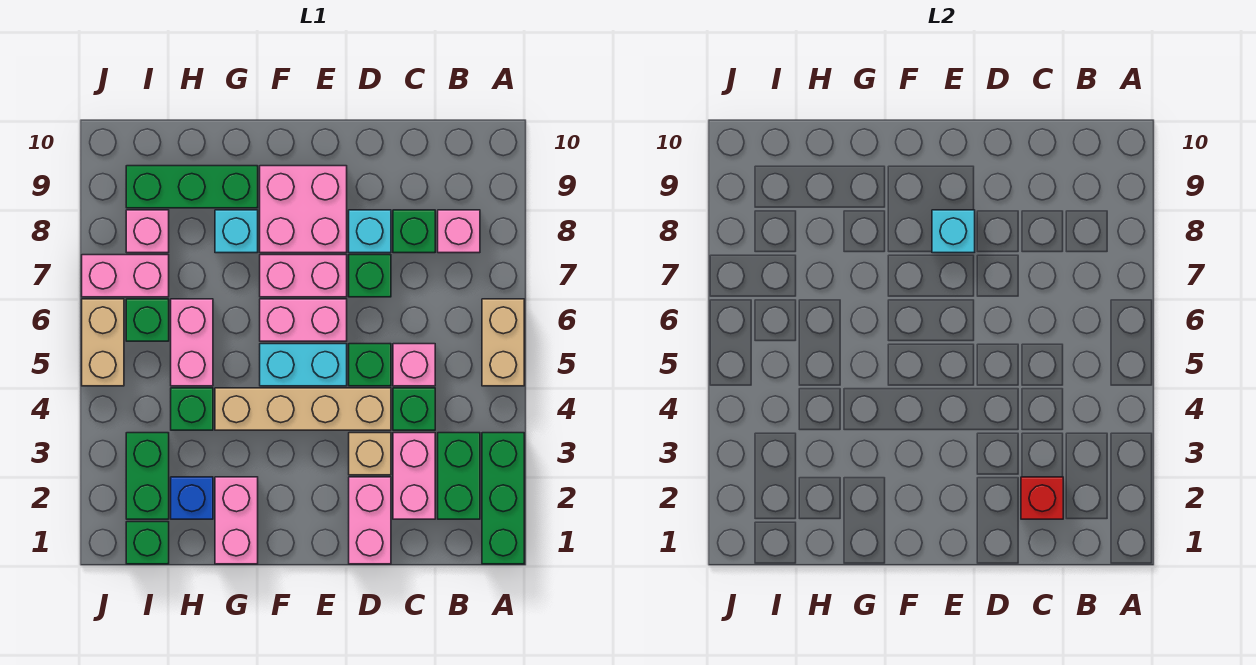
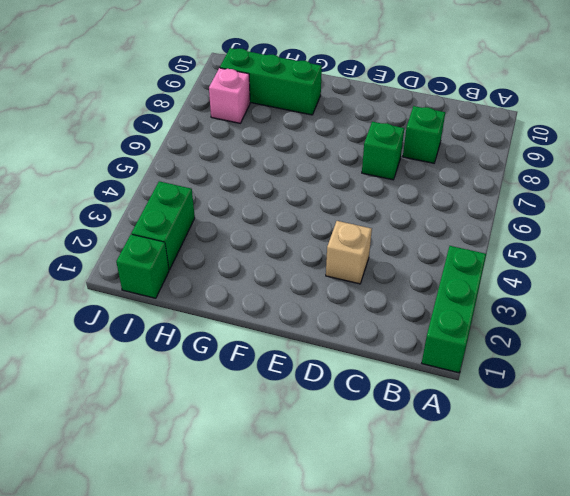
none -> tan brick A5:A6 level 1
none -> green brick B2:B3 level 1
none -> pink brick B8 level 1
none -> pink brick C2:C3 level 1

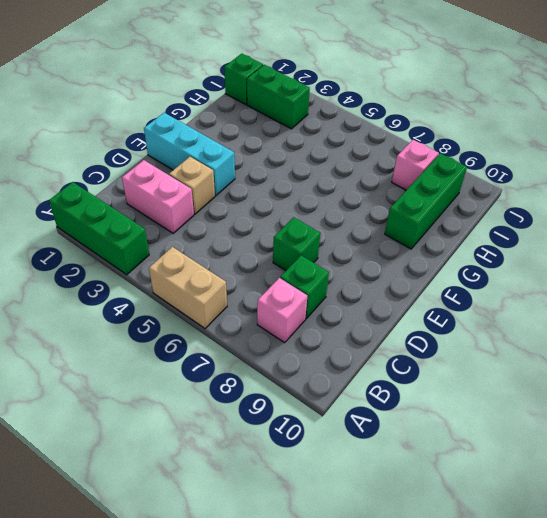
cyan brick E1:E3 level 1 -> none
none -> green brick B2:B3 level 1
none -> green brick C4 level 1
none -> pink brick C5 level 1
none -> pink brick D1:D2 level 1

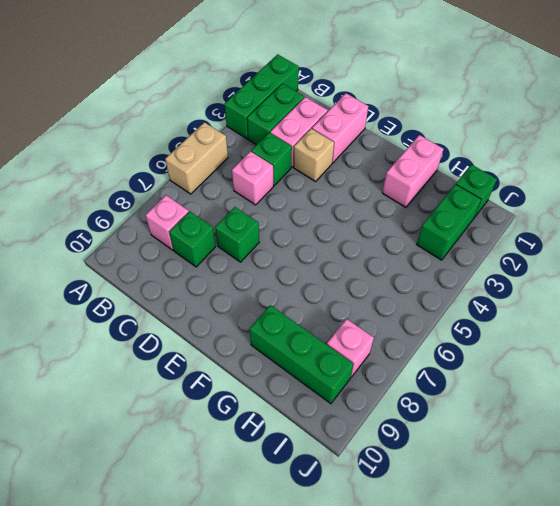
none -> tan brick D4:G4 level 1
none -> green brick D5 level 1
none -> cyan brick D8 level 1
none -> cyan brick E5:F5 level 1

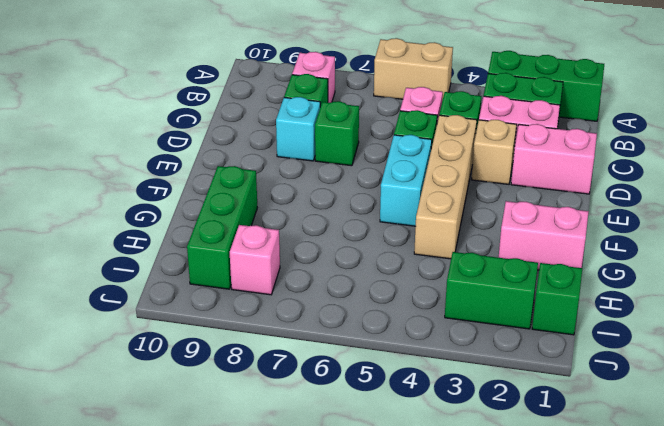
none -> pink brick E6:F6 level 1
none -> pink brick E7:F7 level 1
none -> pink brick E8:F9 level 1
none -> cyan brick G8 level 1

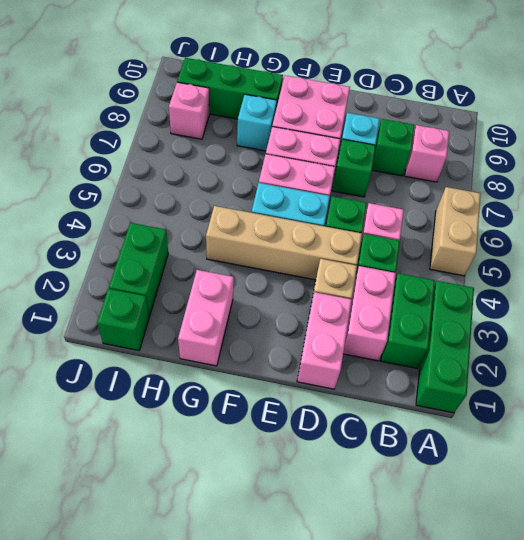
none -> blue brick H2 level 1
none -> green brick H4 level 1
none -> pink brick H5:H6 level 1
none -> green brick I6 level 1

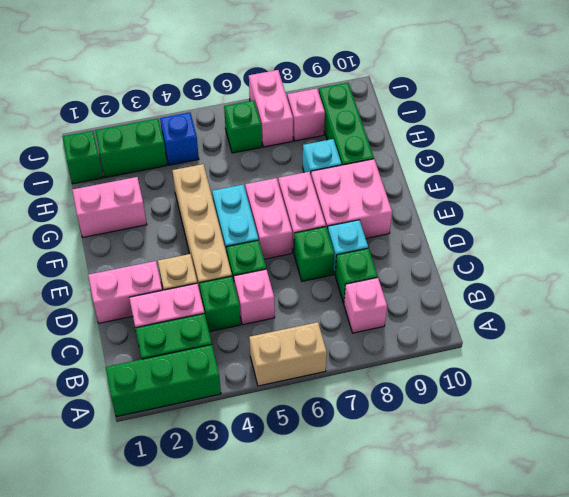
blue brick I4 level 1 -> blue brick H2 level 1
none -> green brick H4 level 1
none -> pink brick H5:H6 level 1
none -> tan brick J5:J6 level 1
none -> red brick C2 level 2

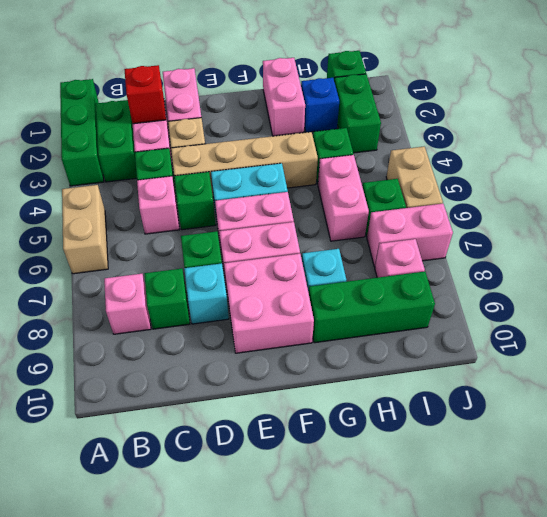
none -> cyan brick E8 level 2

